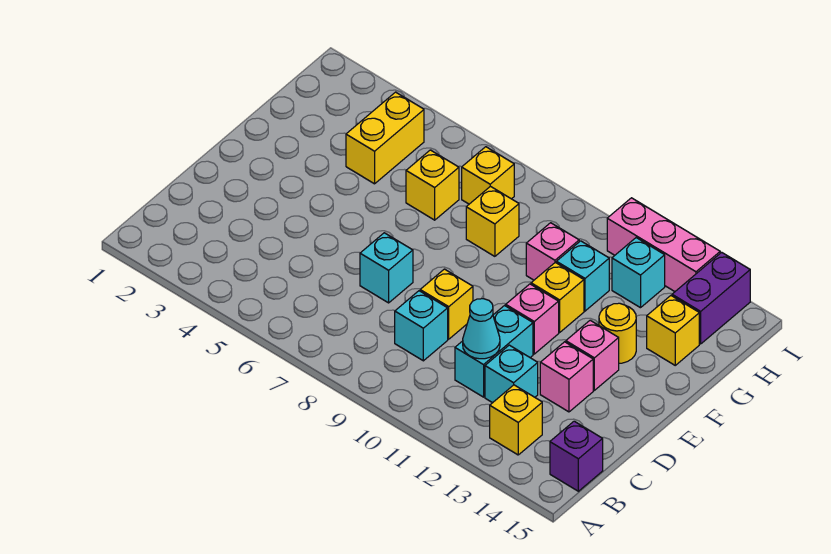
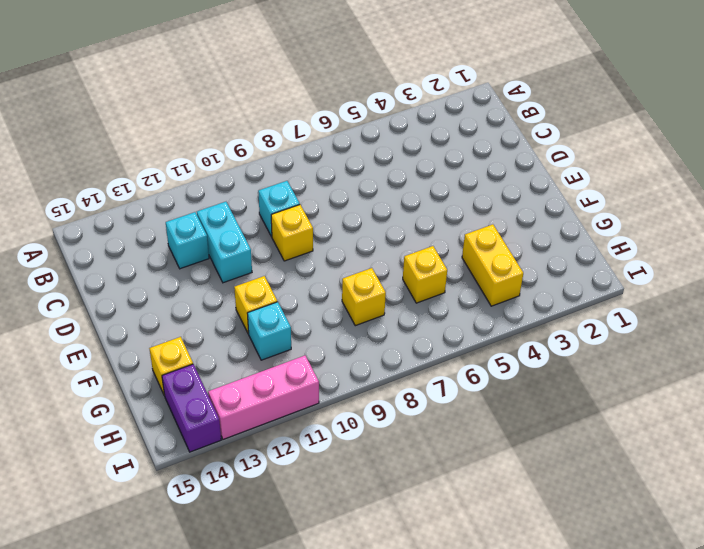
none -> yellow brick B13 level 1
none -> purple brick B15 level 1
none -> cyan brick D7 level 1

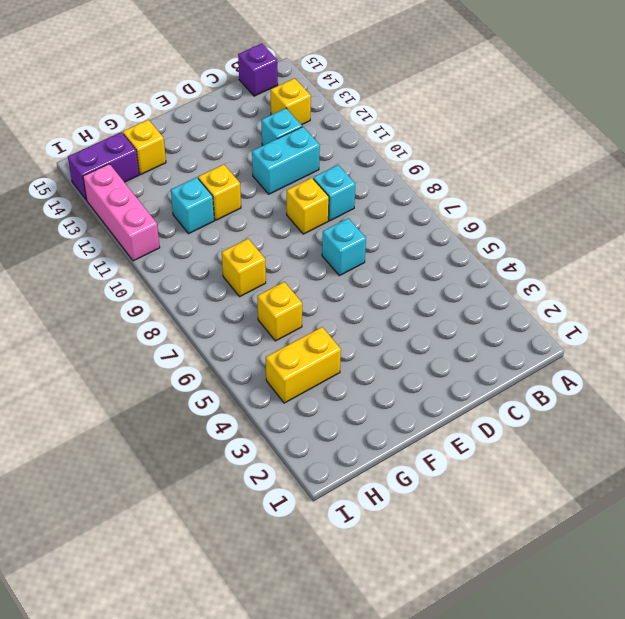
none -> pink brick D13 level 1
none -> pink brick E11 level 1
none -> pink brick E13 level 1

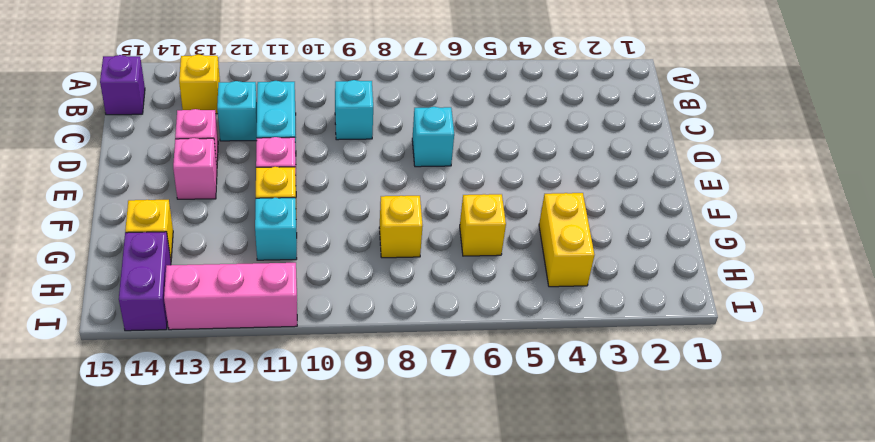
none -> yellow brick D9 level 1
none -> yellow round brick F13 level 1
none -> pink brick G10 level 1

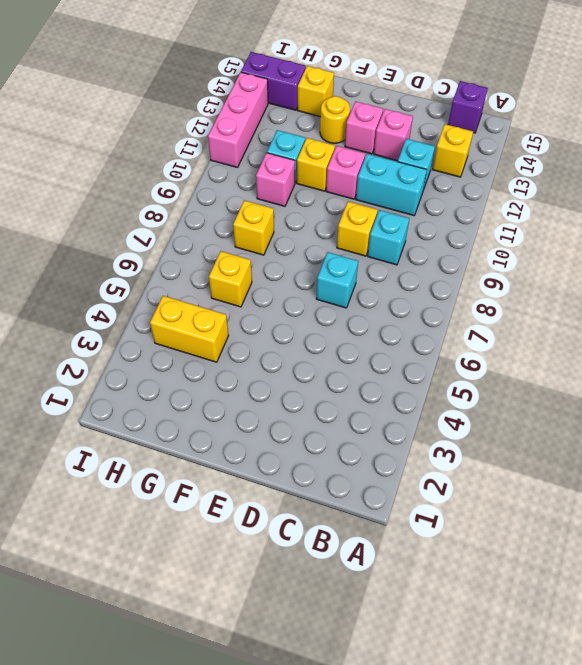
none -> yellow brick H7 level 1
none -> cyan brick H12 level 1
none -> cyan cone C11 level 2

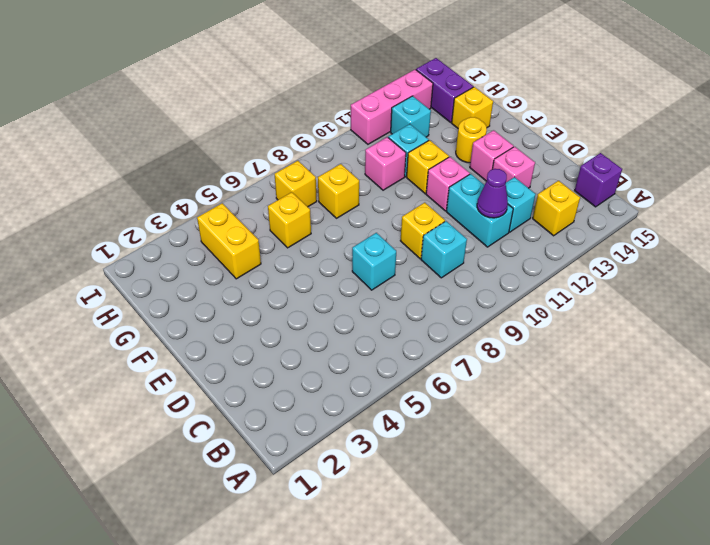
purple cone C11 level 2 -> cyan cone C11 level 2

